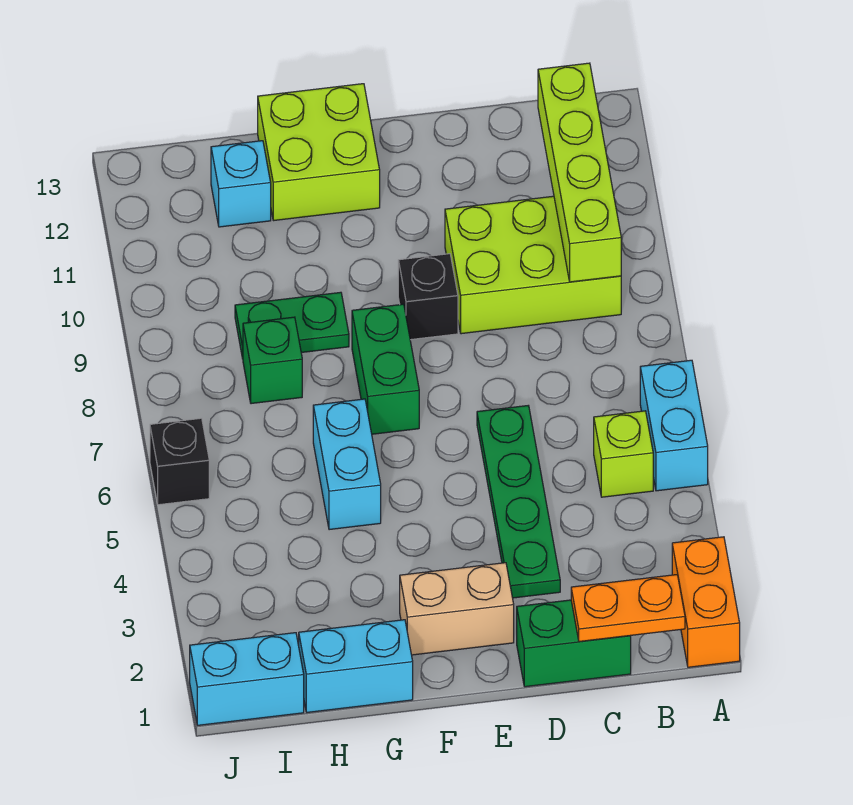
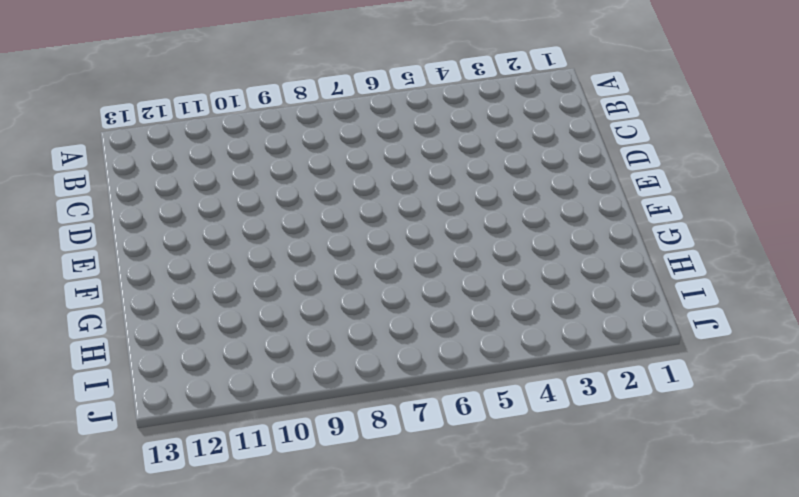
none -> orange brick A1:A2 level 1
none -> cyan brick A5:A6 level 1
none -> lime brick B5 level 1

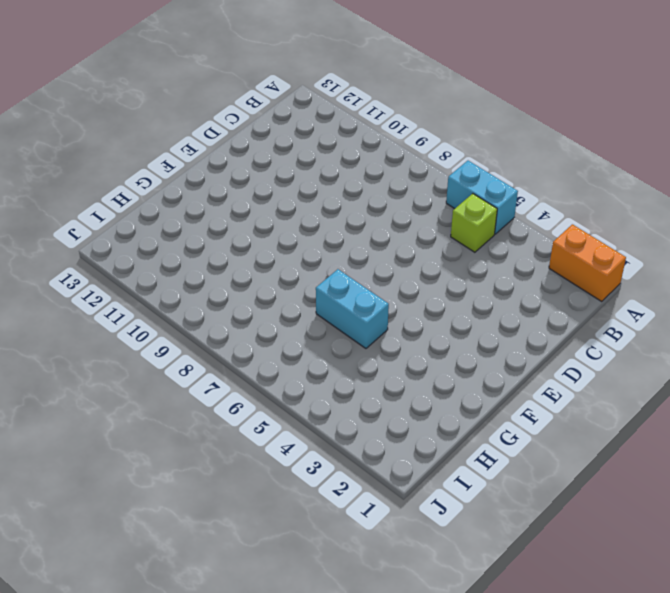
none -> lime brick B9:D10 level 1
none -> green brick C1:D1 level 1
none -> green plate D3:D6 level 1

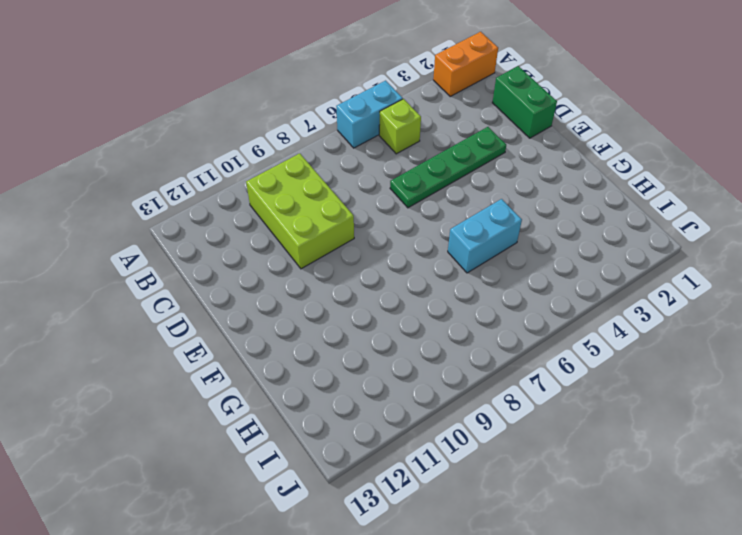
none -> tan brick E2:F2 level 1
none -> black brick E9 level 1
none -> green brick F7:F8 level 1

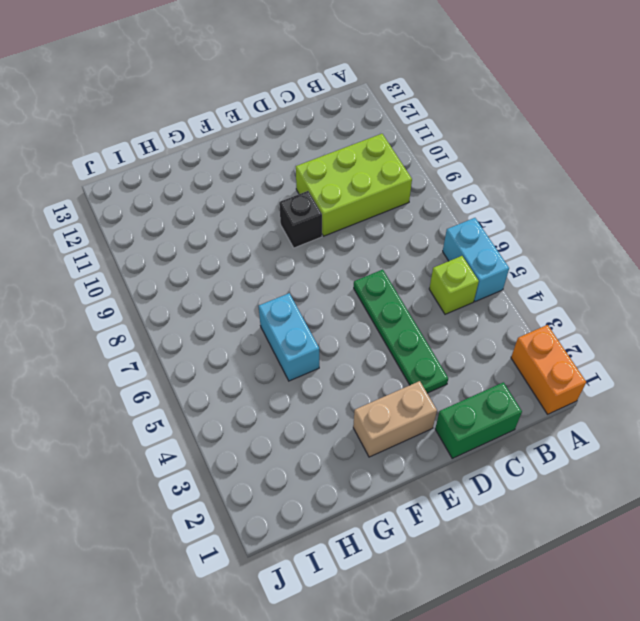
none -> green brick F7:F8 level 1
none -> lime brick F12:G13 level 1
none -> cyan brick G1:H1 level 1

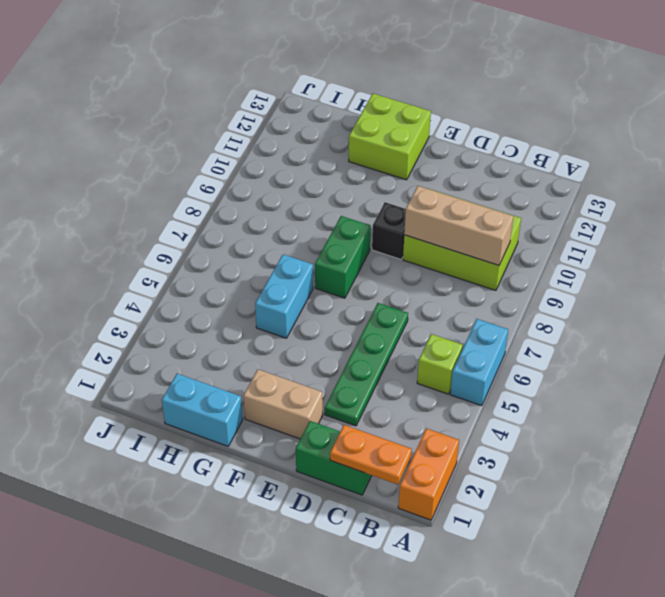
tan brick B9:D9 level 2 -> lime brick B9:B12 level 2
none -> green plate G9:H9 level 1
none -> green brick H8 level 1
none -> cyan brick H12 level 1

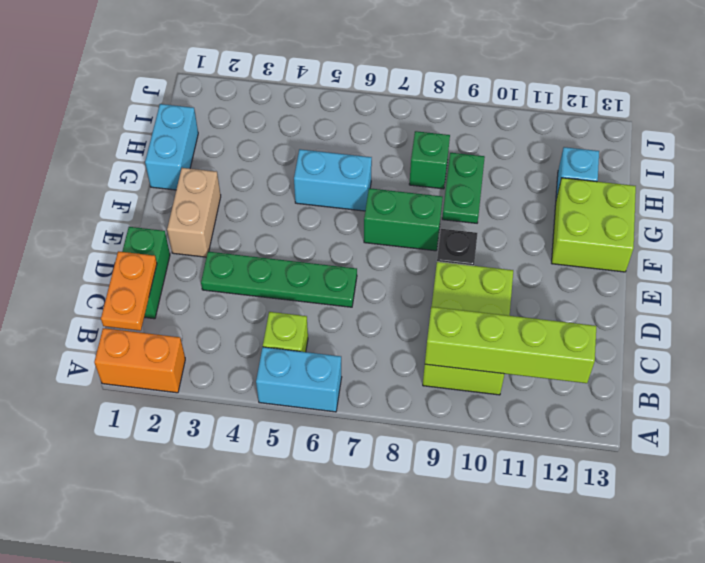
none -> cyan brick I1:J1 level 1
none -> black brick J6 level 1

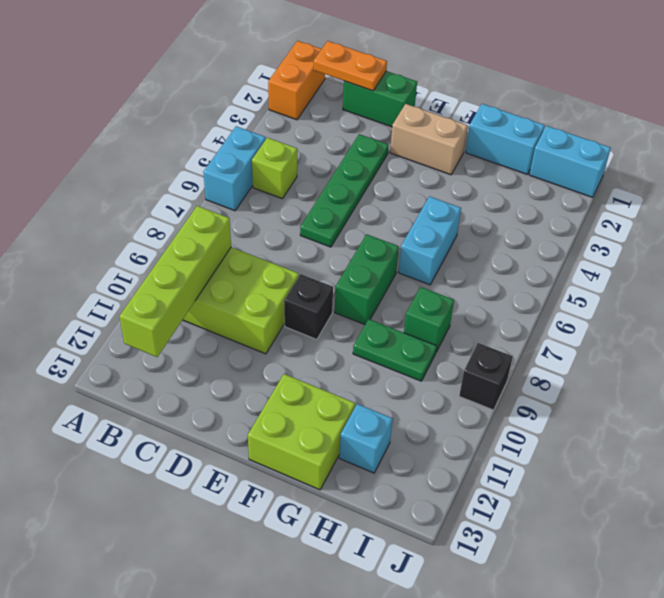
black brick J9 level 1 -> black brick J6 level 1

